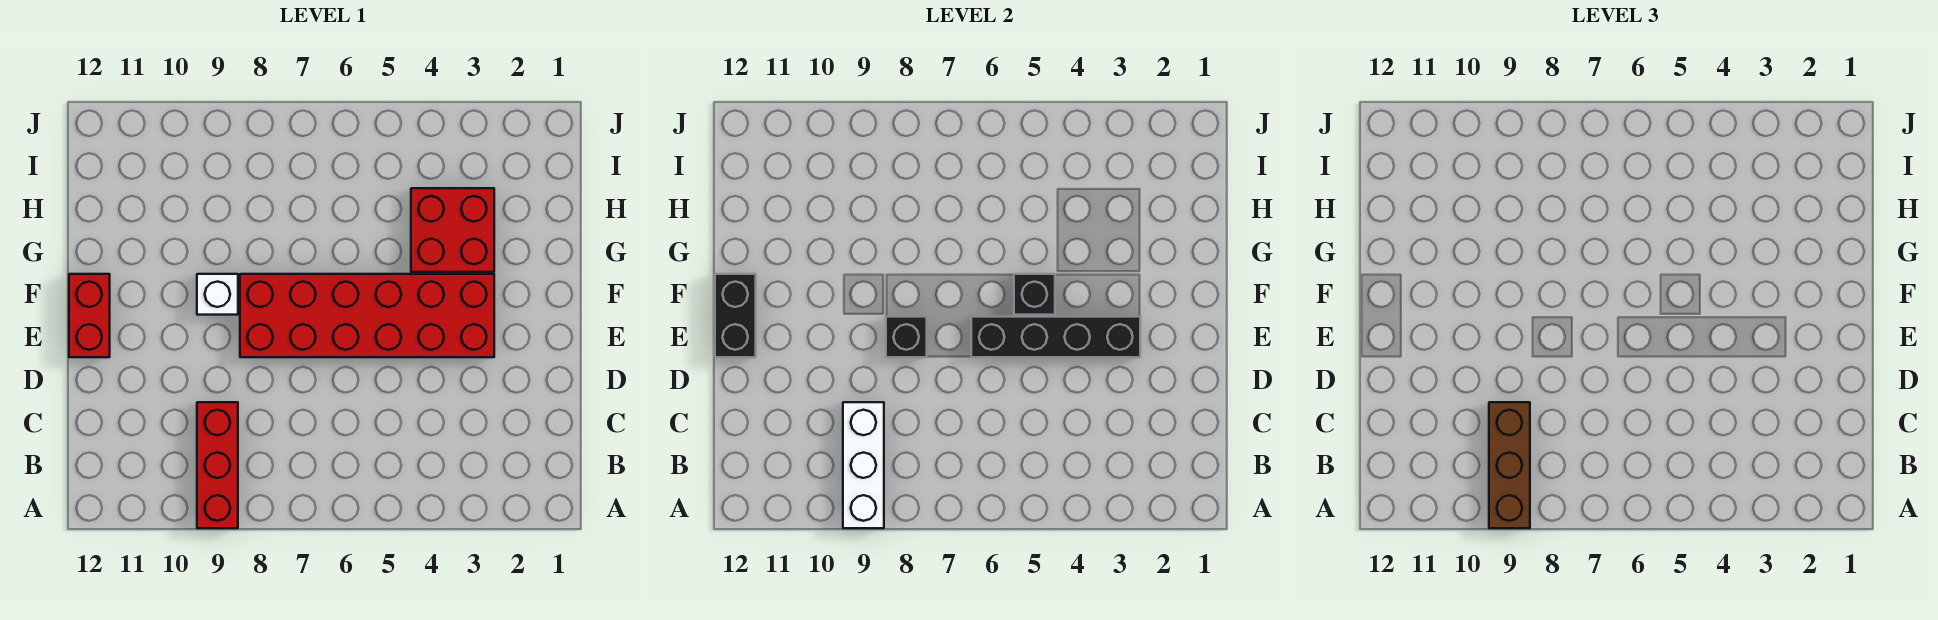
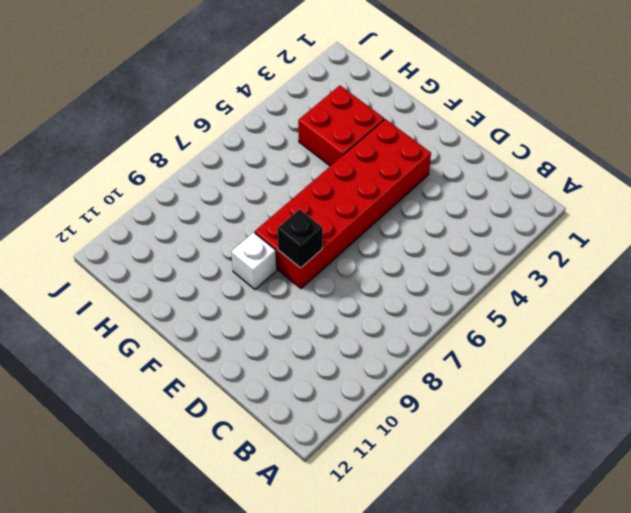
none -> red brick A9:C9 level 1
none -> red brick E12:F12 level 1

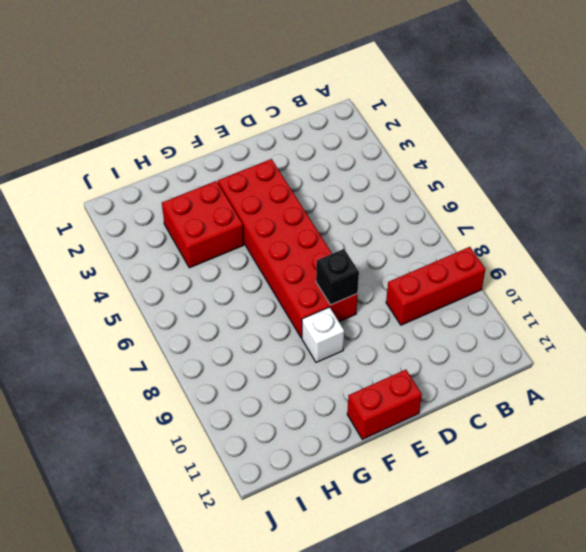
none -> white brick A9:C9 level 2
none -> black brick E3:E6 level 2

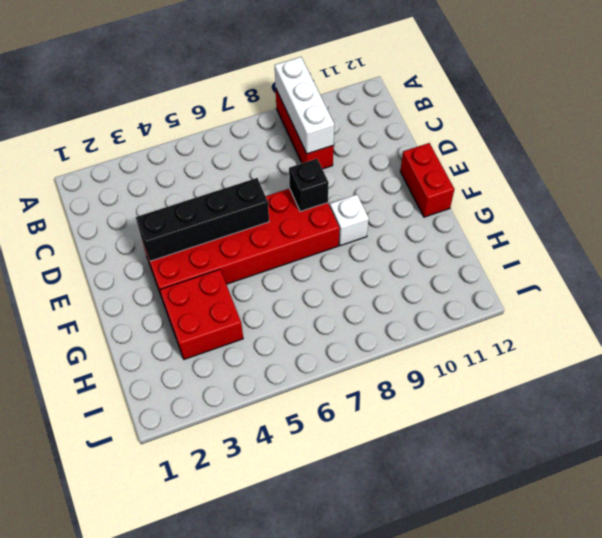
none -> black brick E12:F12 level 2
none -> black brick F5 level 2

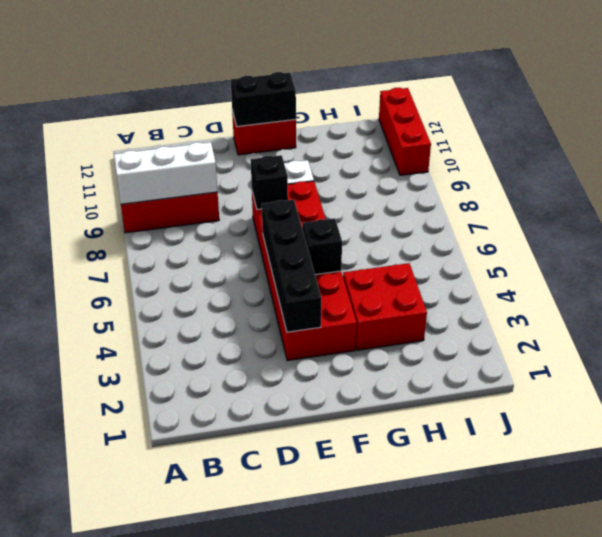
red brick J10:J12 level 1 -> none
none -> brown brick A9:C9 level 3

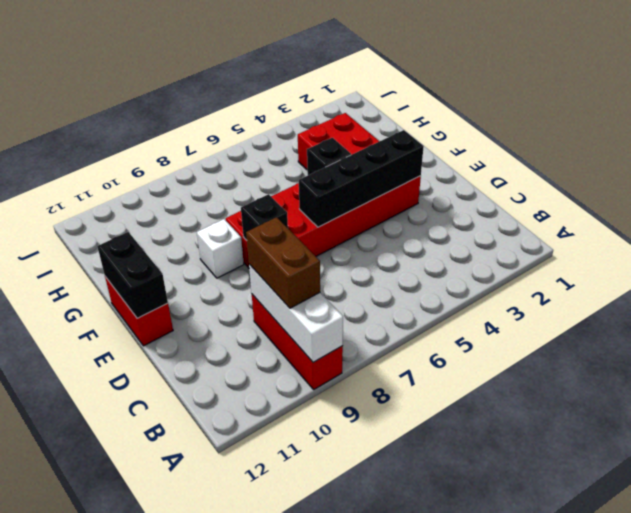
brown brick B9:C9 level 3 -> brown brick A9:C9 level 3

